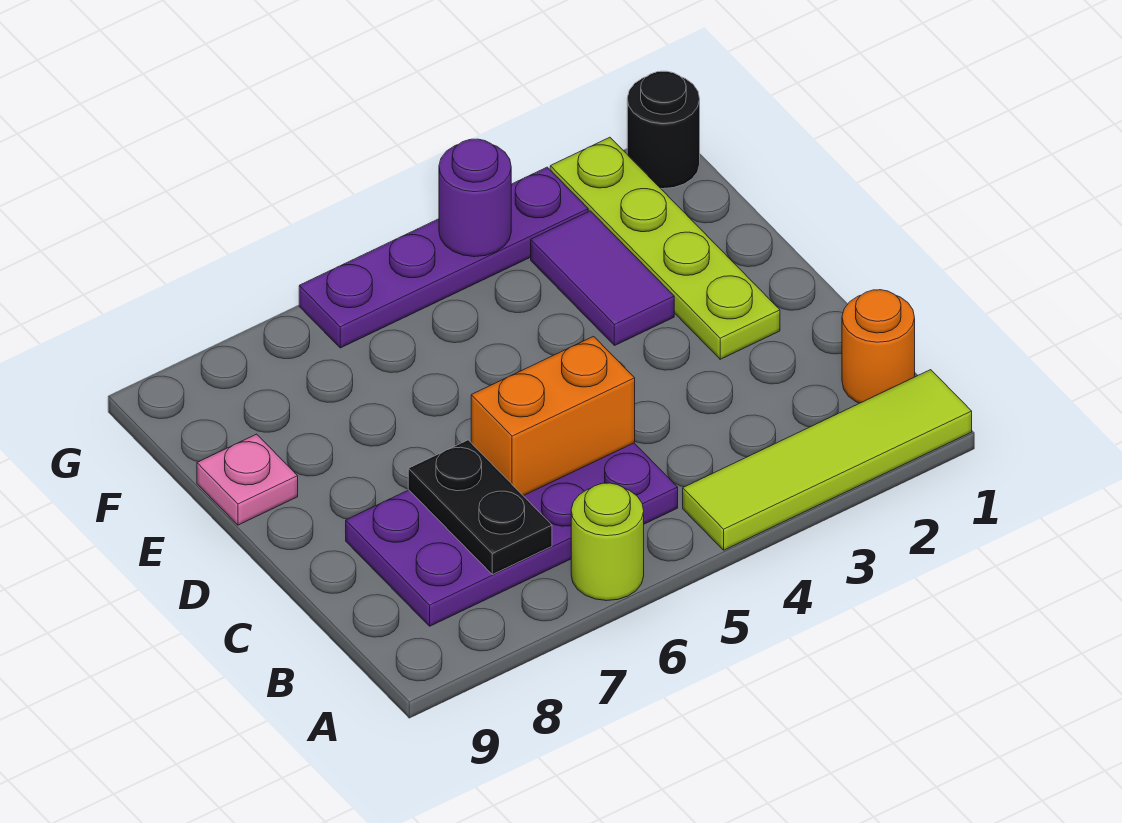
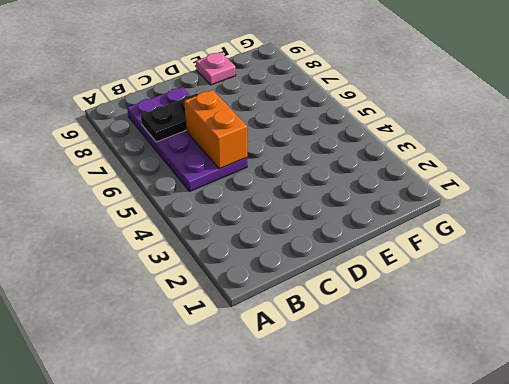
none -> lime tile A1:A4 level 1
none -> lime round brick A6 level 1
none -> orange round brick B1 level 1

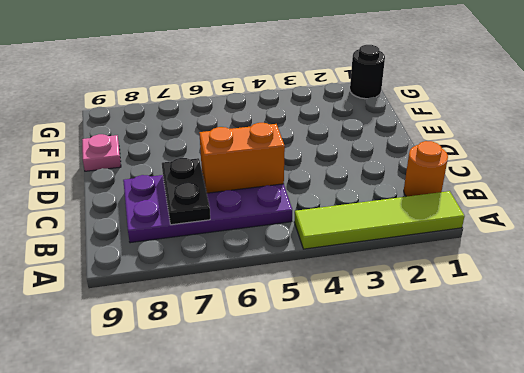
none -> lime round brick A6 level 1
none -> lime plate D2:G2 level 1
none -> purple tile E3:F3 level 1

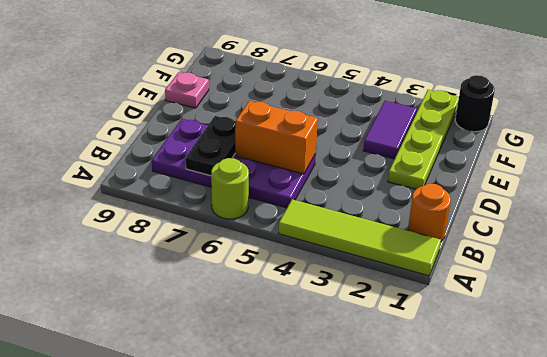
none -> purple plate G3:G6 level 1
none -> purple round brick G4 level 2

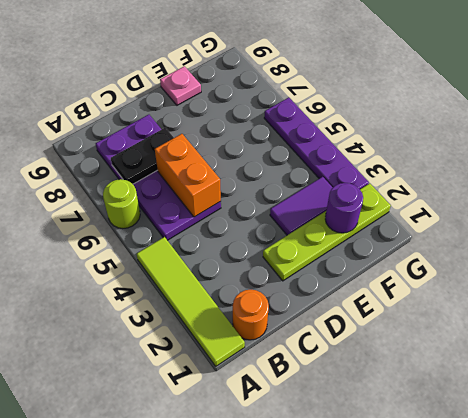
purple round brick F2 level 2 -> purple round brick G4 level 2
none -> black round brick G1 level 1

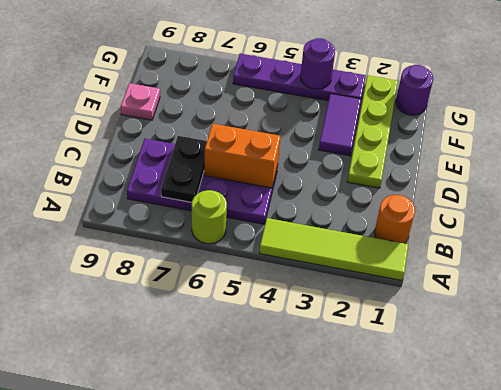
purple round brick G1 level 1 -> black round brick G1 level 1

